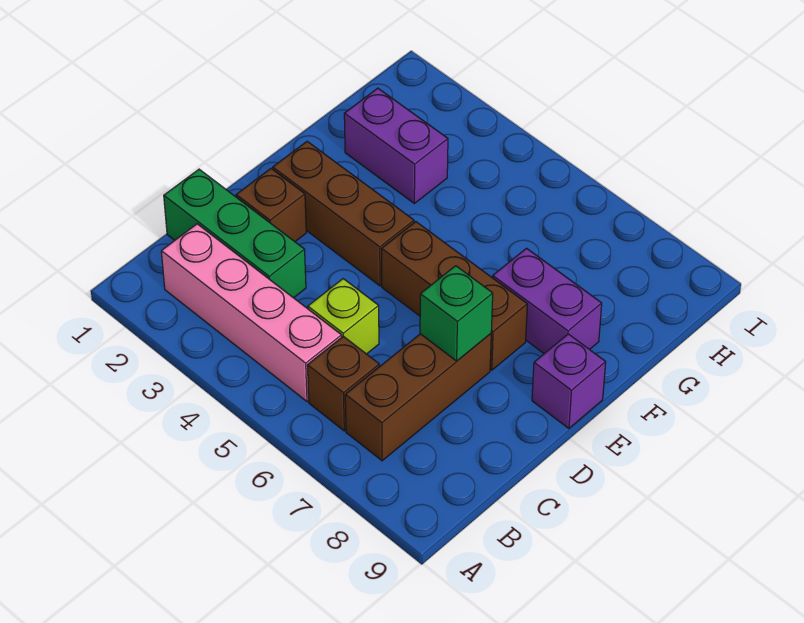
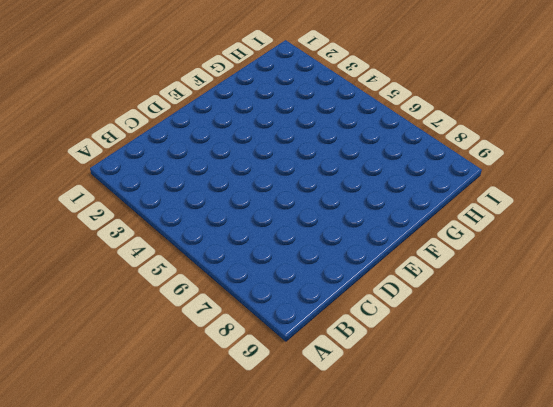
none -> pink brick B2:B5 level 1
none -> brown brick B6 level 1
none -> brown brick B7:D7 level 1

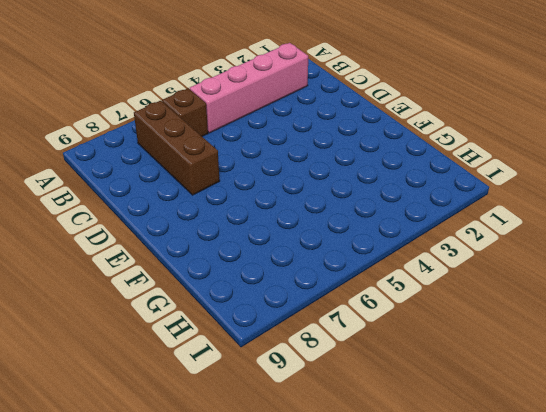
none -> green brick C1:C3 level 1
none -> lime brick C5 level 1
none -> brown brick D2 level 1

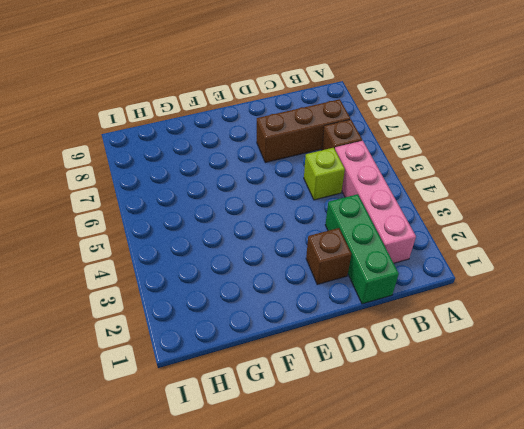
none -> brown brick E2:E4 level 1
none -> brown brick E5:E7 level 1
none -> purple brick E9 level 1

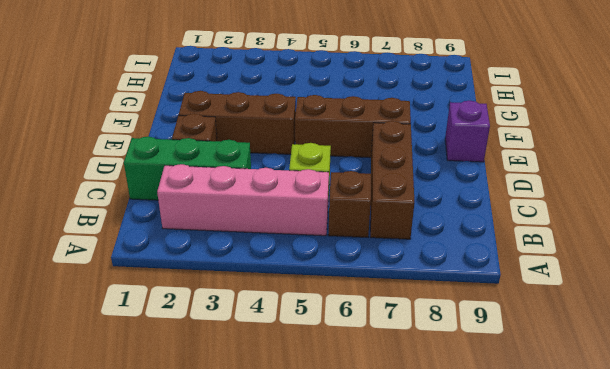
none -> purple brick F7:F8 level 1
none -> purple brick G2:G3 level 1
none -> green brick D7 level 2

